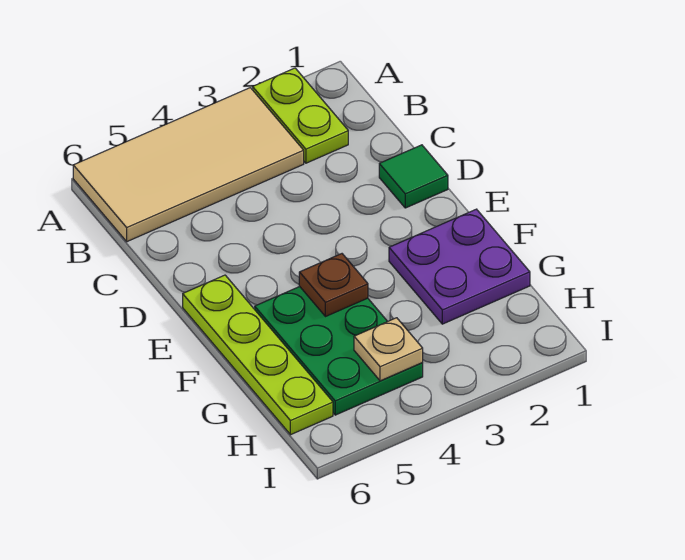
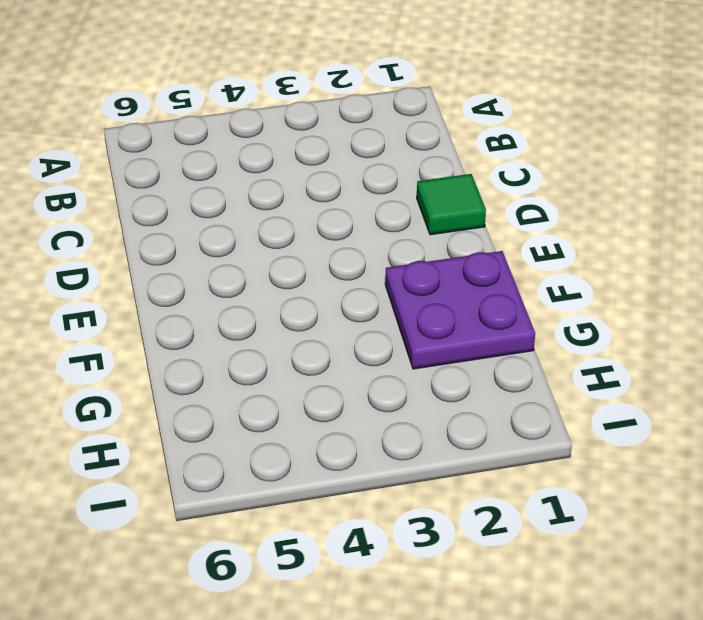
none -> lime plate A2:B2 level 1
none -> tan tile A3:B6 level 1

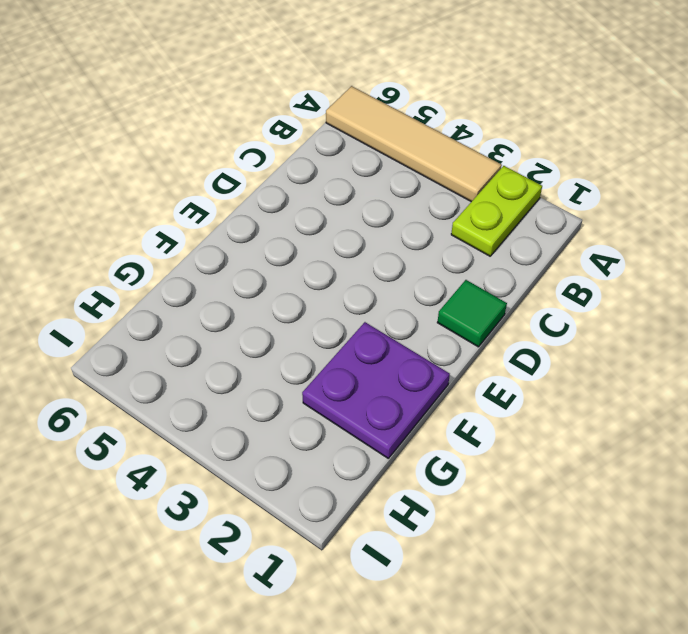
tan tile A3:A6 level 1 -> tan tile A3:B6 level 1
none -> lime plate E6:H6 level 1
none -> green plate F4:H5 level 1

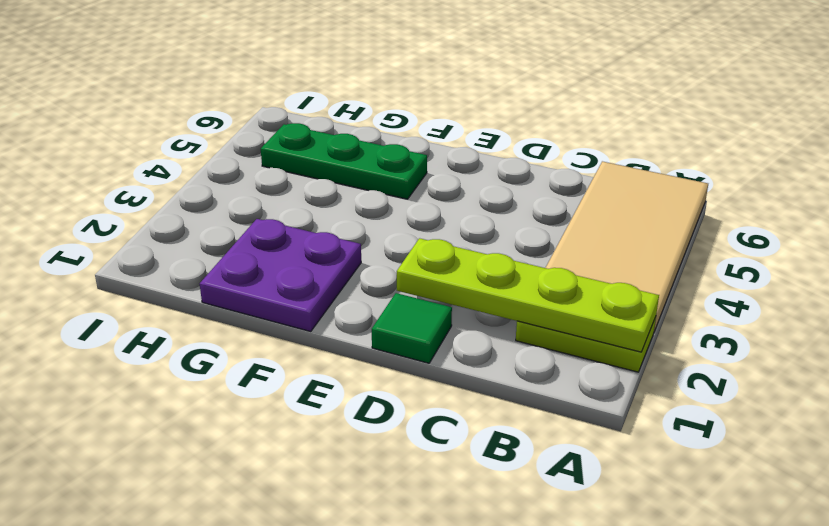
lime plate A2:D2 level 2 -> lime plate E6:H6 level 1
green plate F5:H5 level 1 -> green plate F4:H5 level 1
none -> brown plate F4 level 2
none -> tan plate H4 level 2

